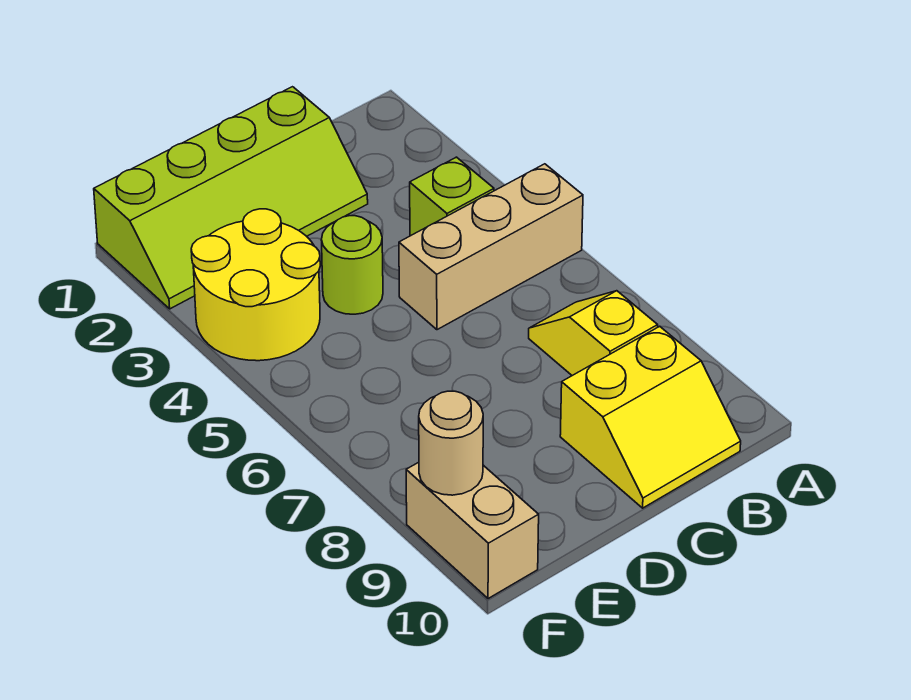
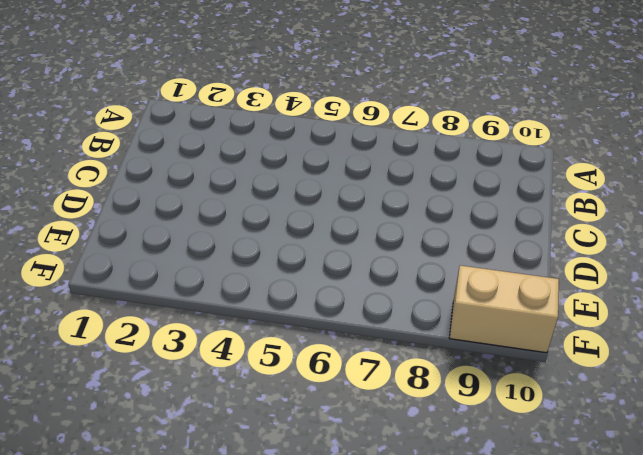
none -> tan brick A5:C5 level 1
none -> lime brick B4 level 1

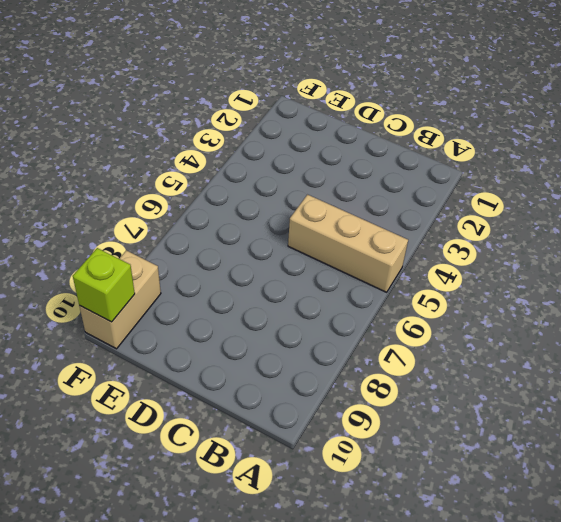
lime brick F10 level 2 -> lime brick B4 level 1
none -> yellow slope B7:B8 level 1 top 8
none -> yellow slope B9:C10 level 1 top 9

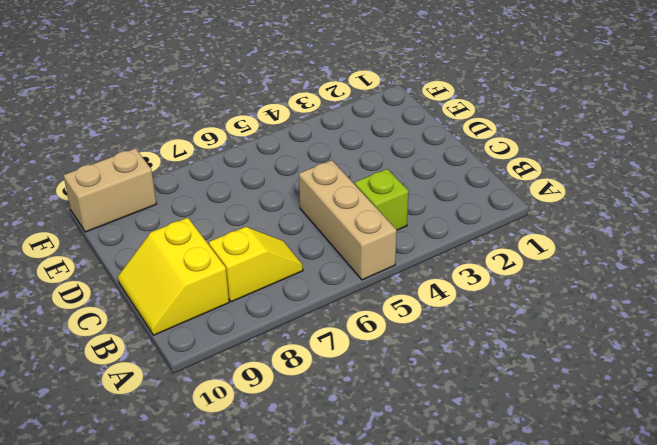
none -> lime slope C1:F2 level 1 top 1
none -> lime round brick D4 level 1

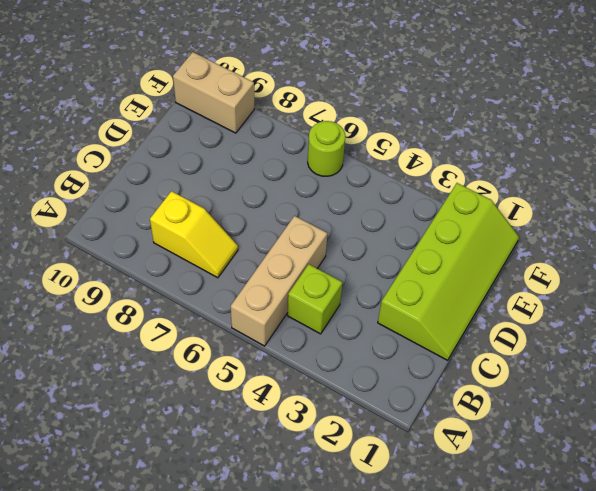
lime slope C1:F2 level 1 top 2 -> lime slope C1:F2 level 1 top 1
lime round brick F6 level 1 -> lime round brick D4 level 1
none -> yellow slope B9:C10 level 1 top 9
none -> yellow round brick E3:F4 level 1

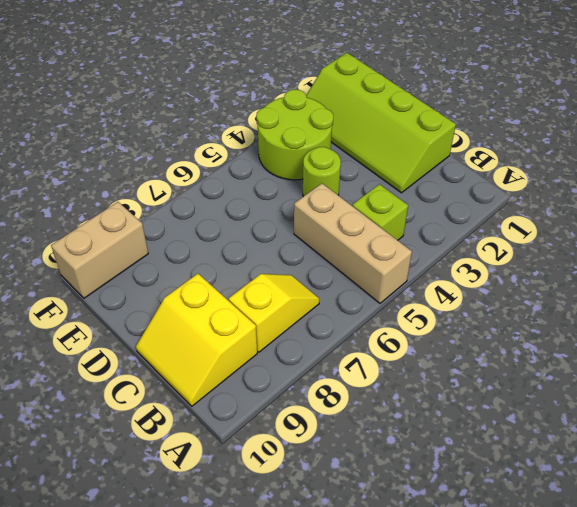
lime round brick E3:F4 level 1 -> yellow round brick E3:F4 level 1
none -> tan round brick F9 level 2

